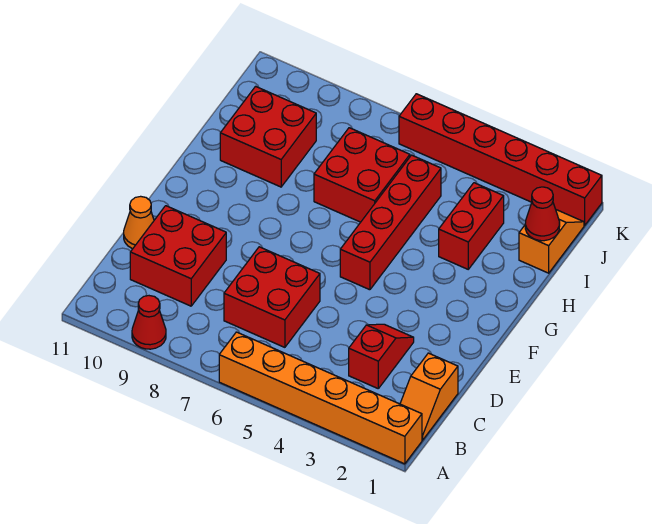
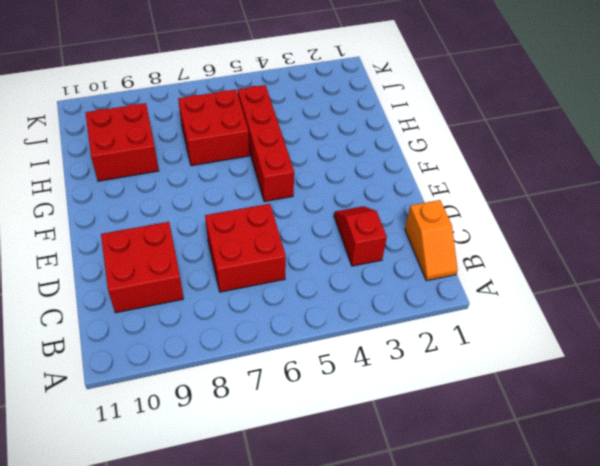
none -> orange brick A1:A6 level 1
none -> red cone A9 level 1
none -> orange cone D11 level 1

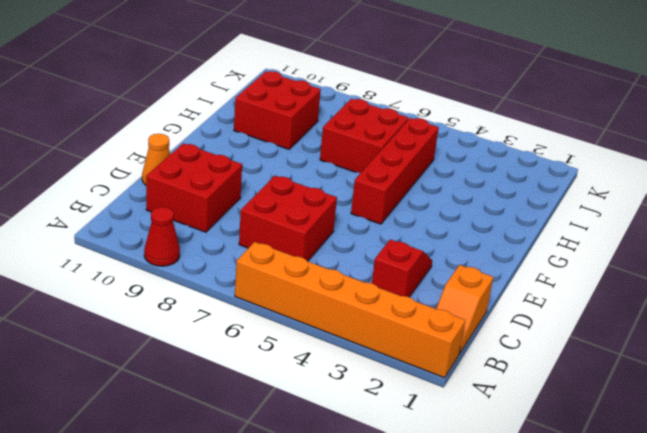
none -> red brick H3:I3 level 1
none -> orange slope I1:J1 level 1 top I
none -> red brick K1:K6 level 1

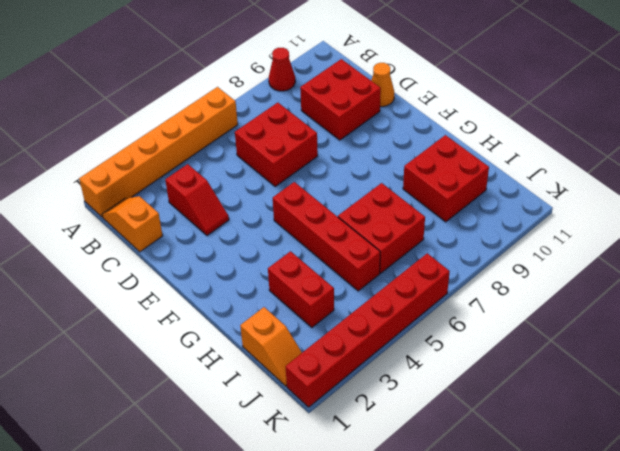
none -> red cone I1 level 2

